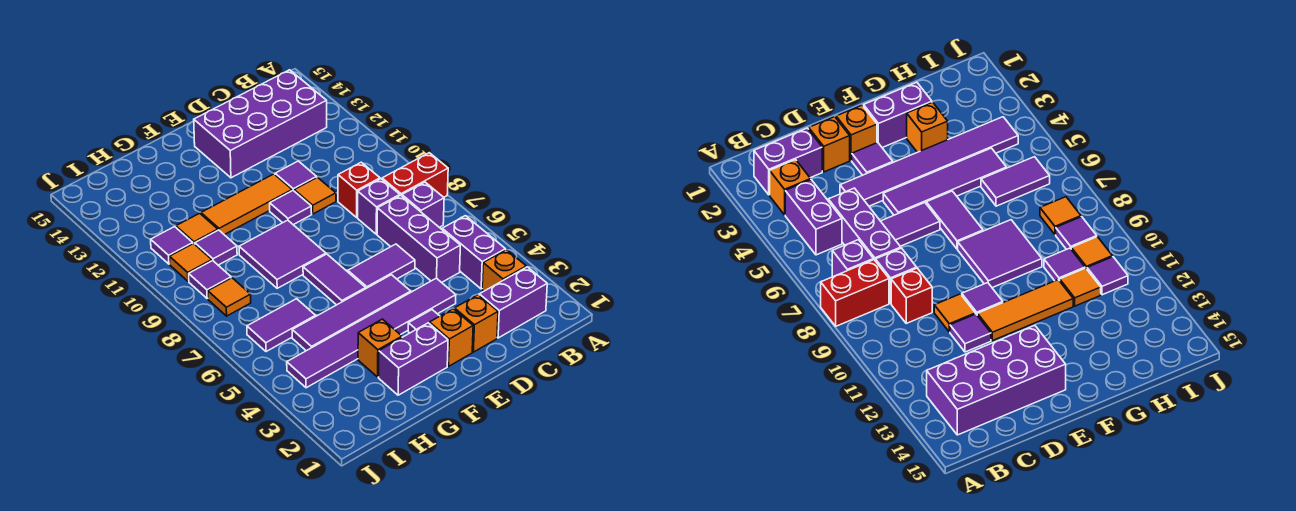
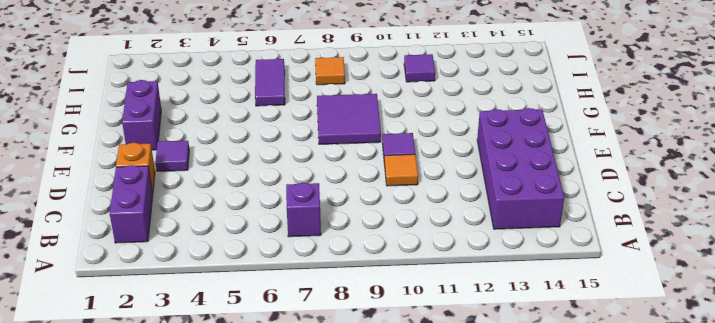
none -> red brick A8:B8 level 1
none -> orange brick B3 level 1
none -> purple brick B4:B5 level 1
none -> purple brick C5:C7 level 1

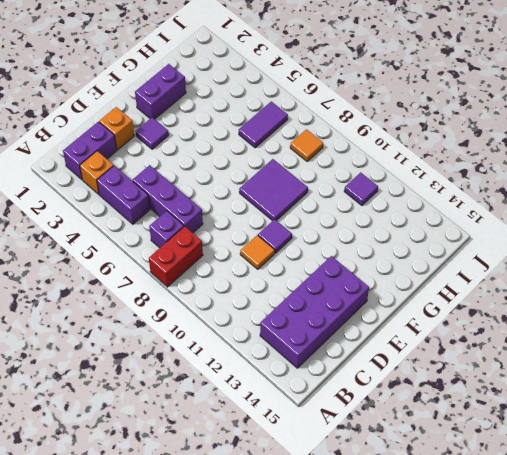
none -> purple brick C8 level 1
none -> red brick C9 level 1
none -> purple tile D4:I4 level 1
none -> purple tile D6:E6 level 1

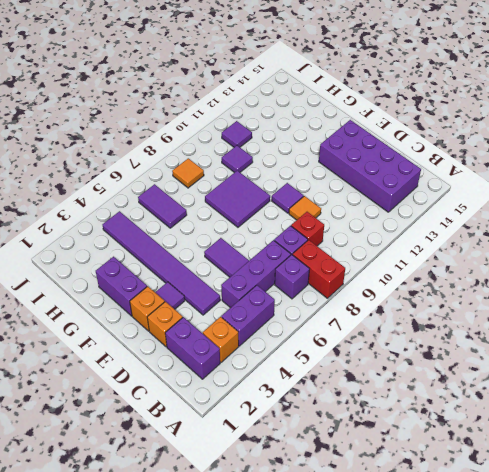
none -> purple tile D11 level 1
none -> purple tile E5:H5 level 1
none -> orange tile E11:G11 level 1
none -> purple tile F6:F7 level 1

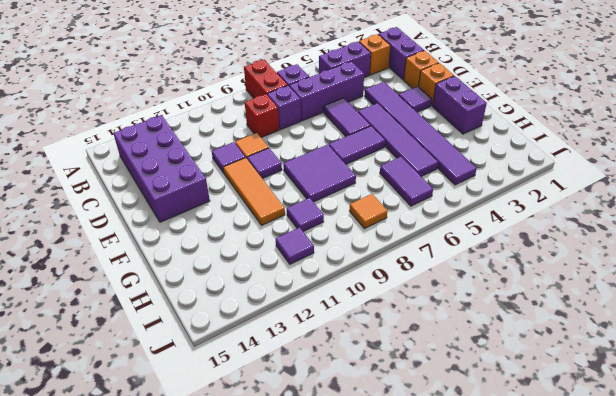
none -> orange brick G3 level 1
none -> orange tile H11 level 1
none -> purple tile I9 level 1
none -> orange tile I10 level 1

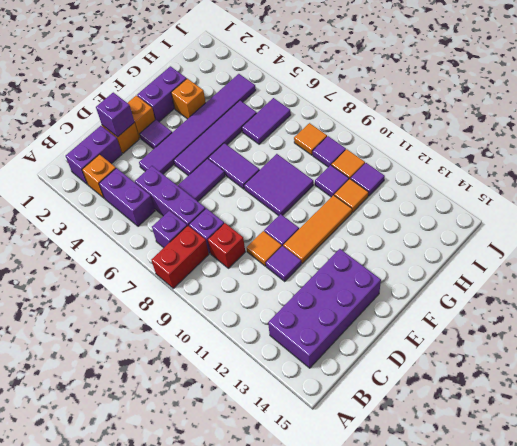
purple brick D2 level 2 -> none

